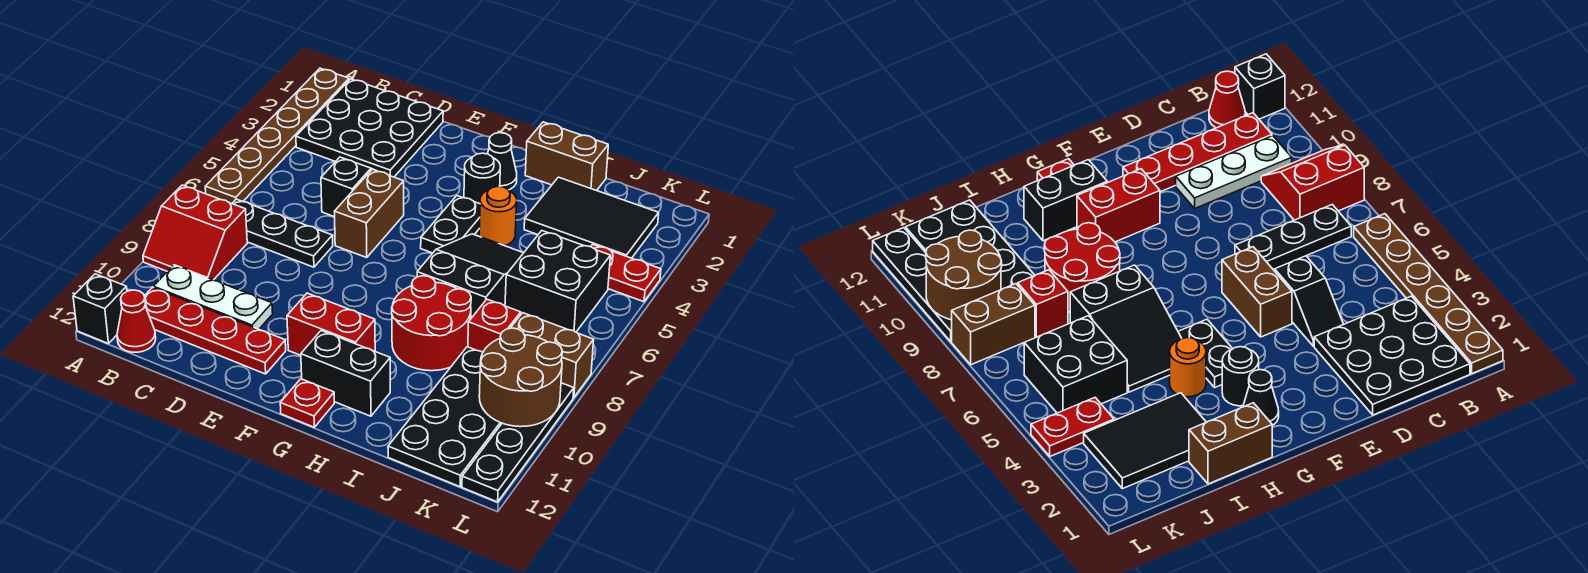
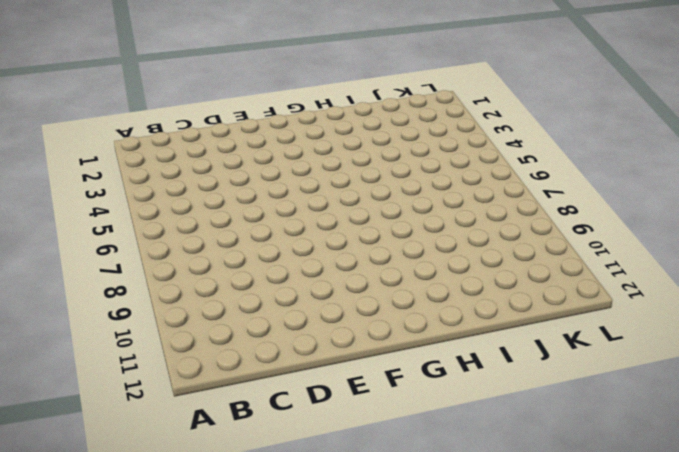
none -> brown plate A1:A6 level 1
none -> red slope A8:B9 level 1 top 8
none -> black brick A12 level 1

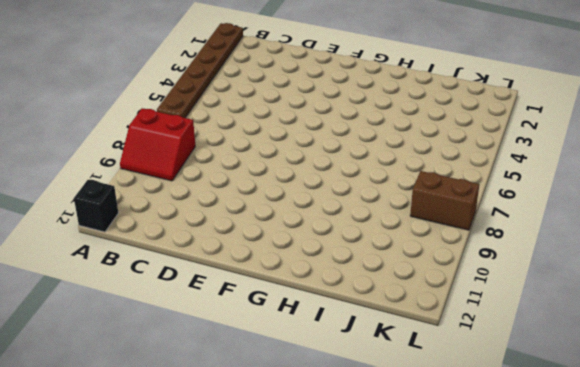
none -> black plate B1:D3 level 1
none -> black plate B7:D7 level 1
none -> white plate B10:D10 level 1

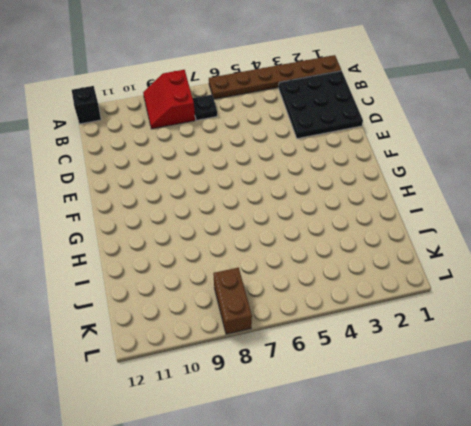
black plate B7 level 1 -> black plate B7:D7 level 1
none -> white plate B10:D10 level 1
none -> red plate B11:E11 level 1
none -> red cone B12 level 1

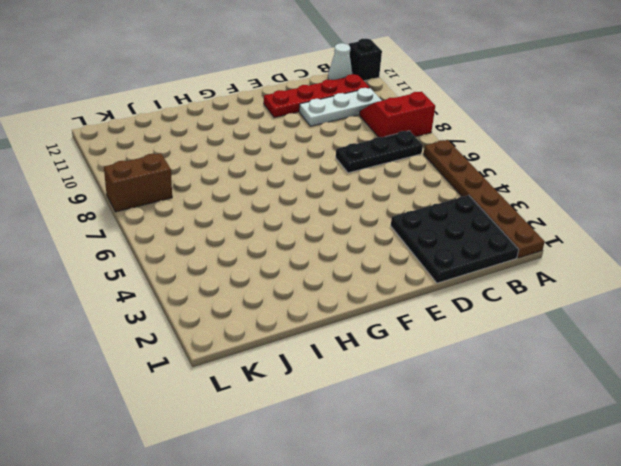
white cone B12 level 1 -> red cone B12 level 1
none -> black slope D4:D5 level 1 top 5
none -> brown brick E5:E6 level 1
none -> red brick F10:G10 level 1

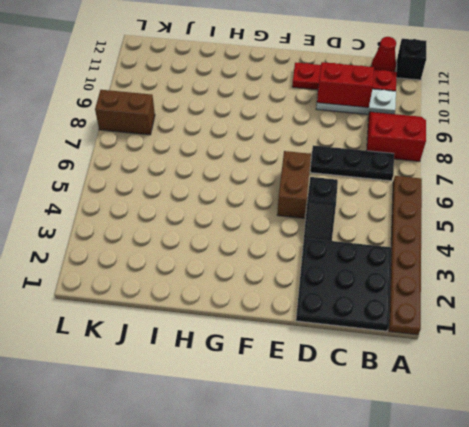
red brick C10:D10 level 2 -> red brick F10:G10 level 1
none -> black cone G2 level 1
none -> black round brick G3 level 1
none -> black plate G4:G5 level 1

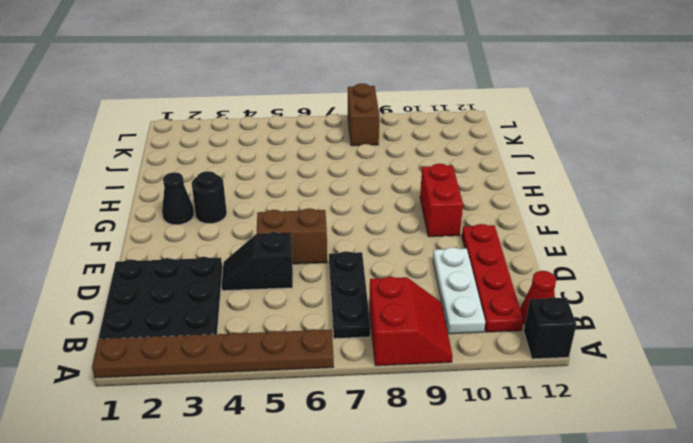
none -> black plate G4:G5 level 1
none -> black brick G11:H11 level 1
none -> red plate G12 level 1

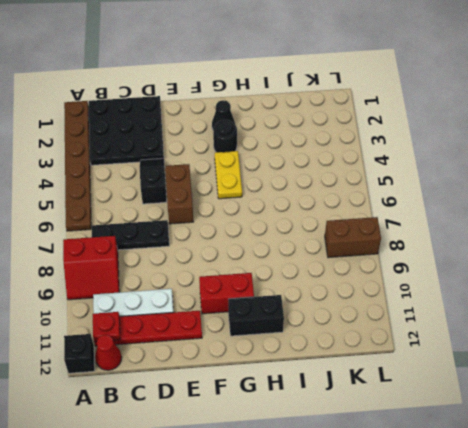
red plate B11 level 2 -> red plate G12 level 1
yellow plate G4:G5 level 1 -> black plate G4:G5 level 1
none -> brown brick H1:I1 level 1
none -> orange round brick H4 level 1
none -> black slope H5:I7 level 1 top 7

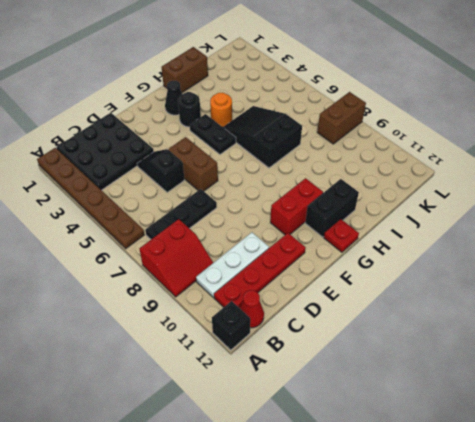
none -> red round brick H8:I9 level 1
none -> black tile I2:K3 level 1
none -> black brick J5:K6 level 1

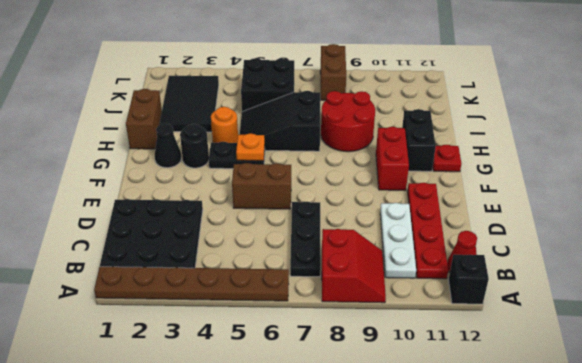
orange plate G5 level 2 -> none
none -> black slope D4:D5 level 1 top 5
none -> red brick J8 level 1
none -> black plate J9:K12 level 1

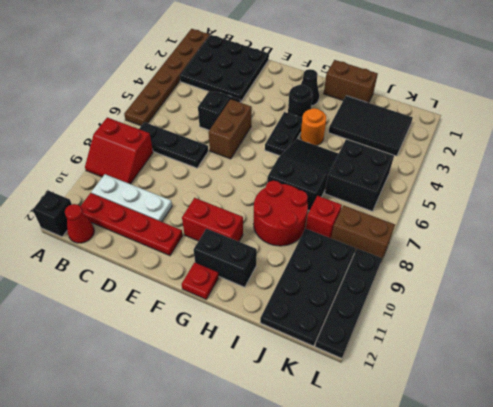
none -> red plate K4:L4 level 1
none -> brown round brick K9:L10 level 2

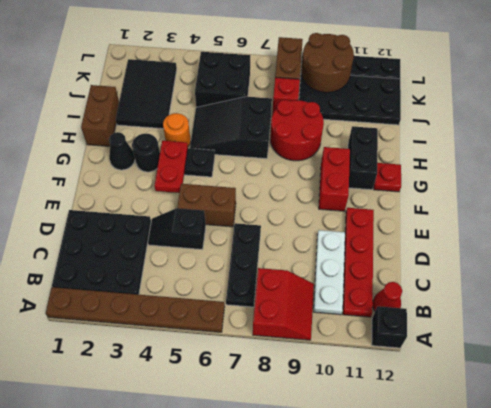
red plate F4:G4 level 2 -> red plate K4:L4 level 1

